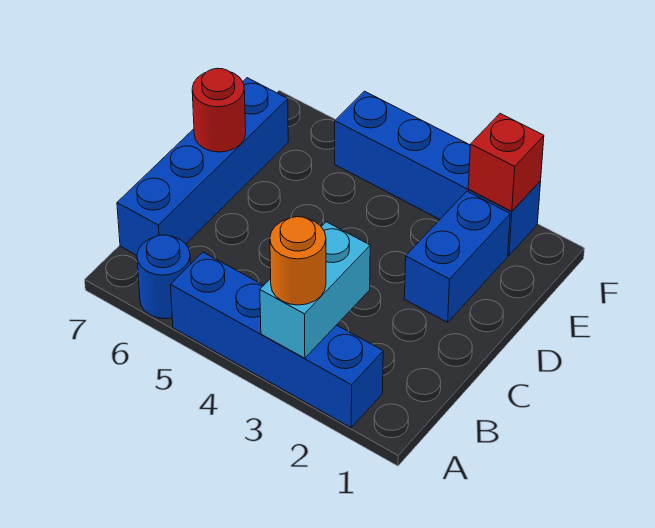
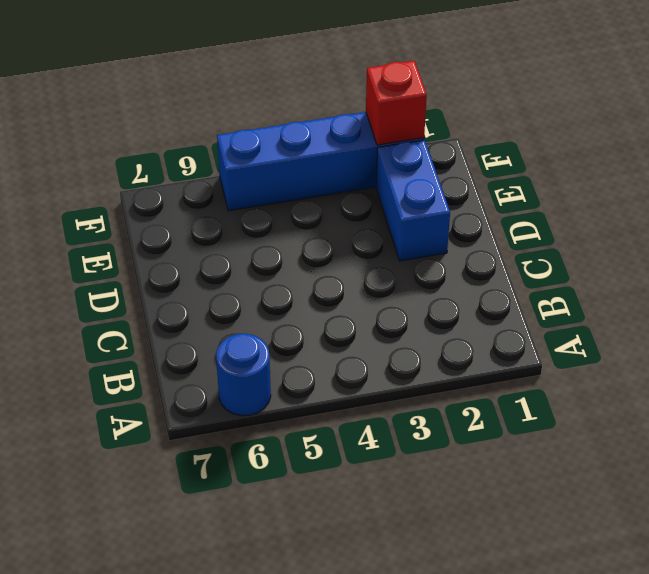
none -> blue brick A2:A5 level 1
none -> blue brick B7:E7 level 1

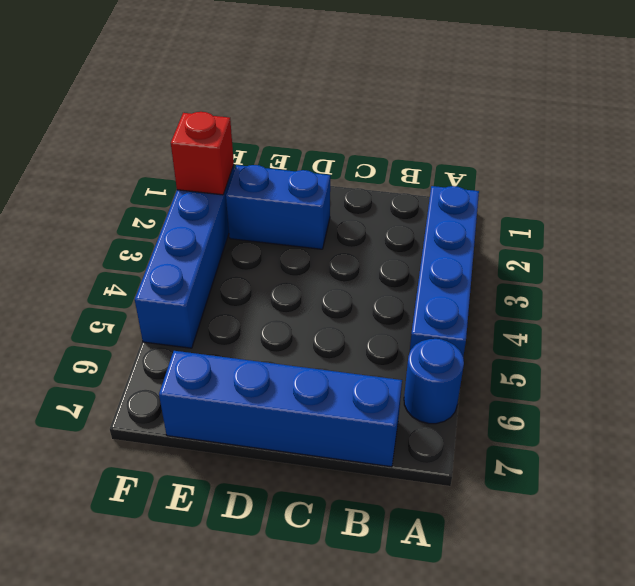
none -> cyan brick A3:B3 level 2
none -> red round brick D7 level 2

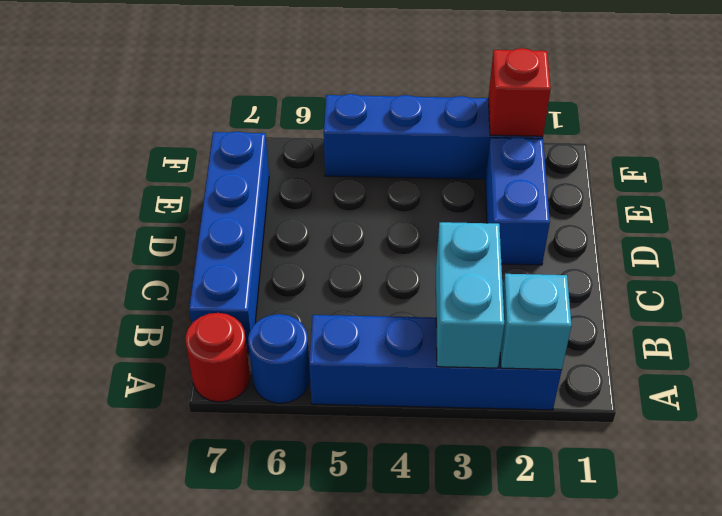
cyan brick A2 level 2 -> none
red round brick A7 level 1 -> red round brick D7 level 2
none -> orange round brick A3 level 3

